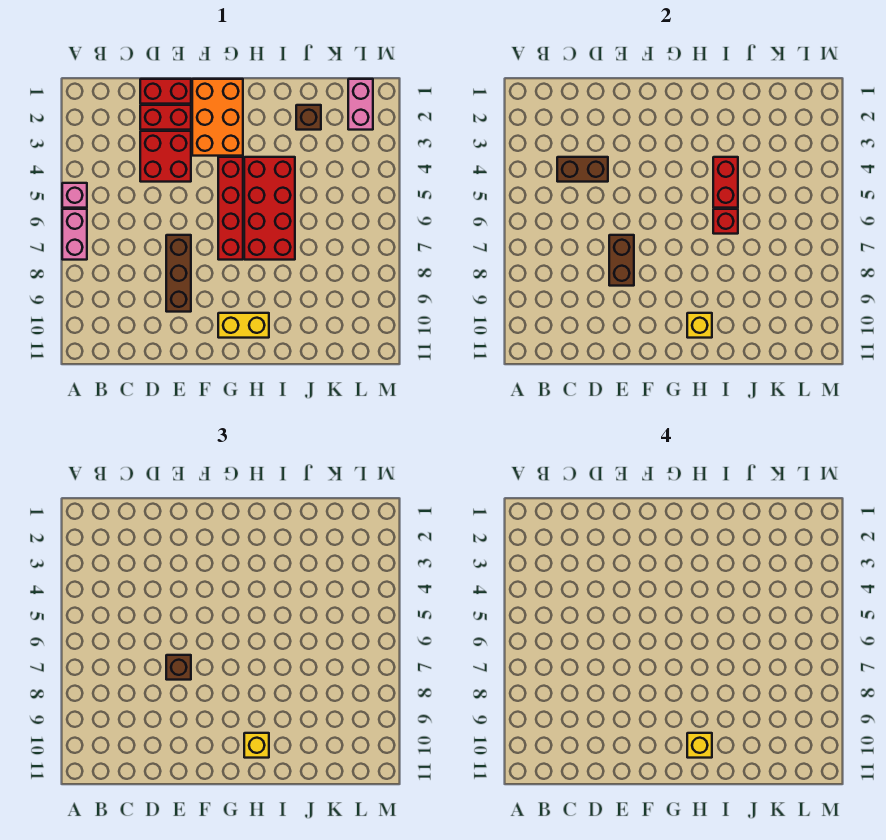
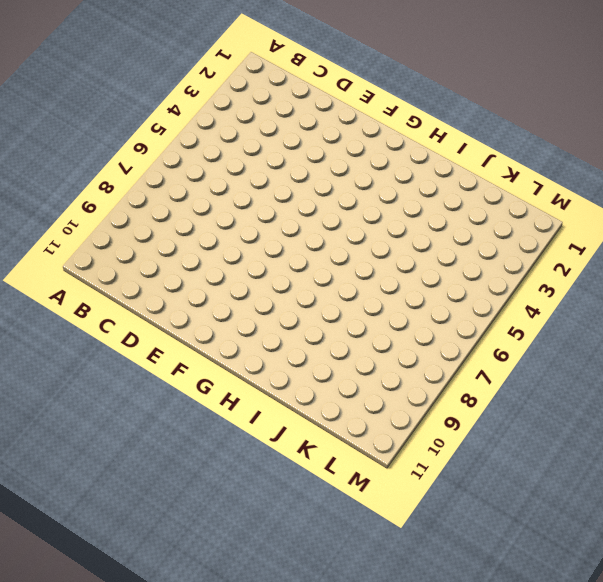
none -> pink brick A5 level 1
none -> pink brick A6:A7 level 1
none -> red brick D1:E1 level 1

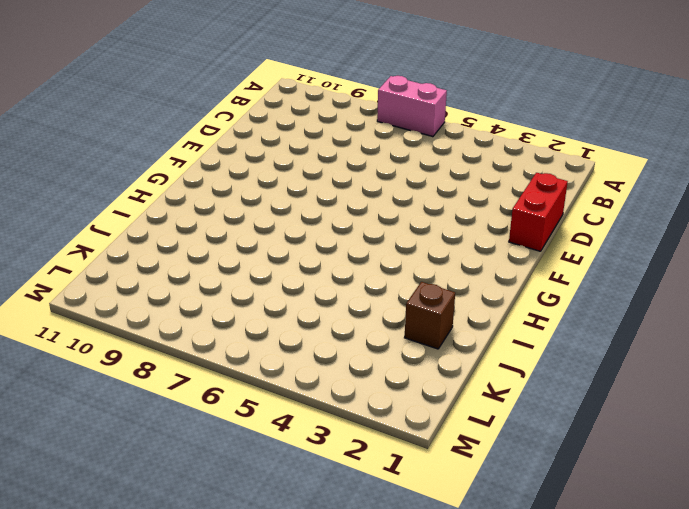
none -> pink brick A5 level 1
none -> red brick D2:E2 level 1
none -> red brick D3:E4 level 1

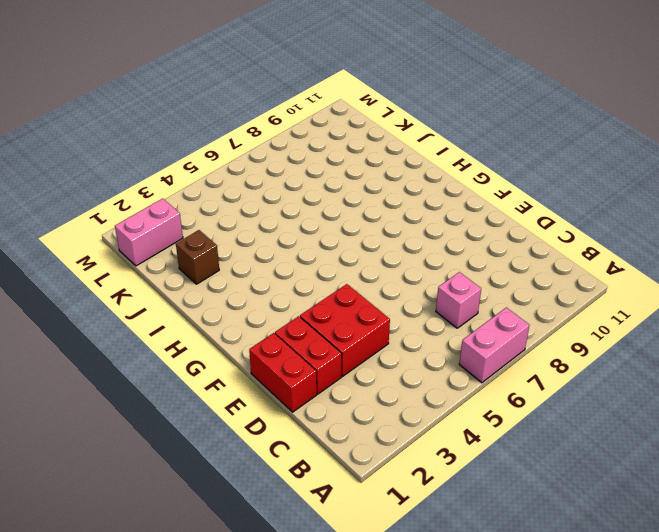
pink brick C7 level 1 -> pink brick A5 level 1
none -> brown brick E7:E9 level 1
none -> orange brick F1:G3 level 1
none -> red brick G4:G7 level 1

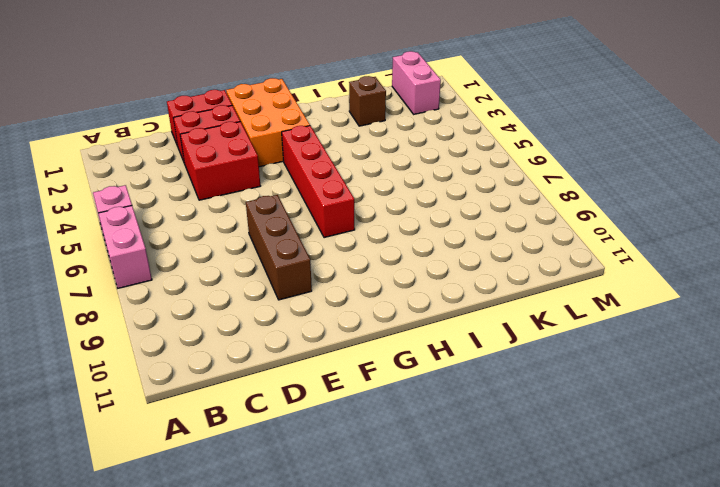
none -> yellow brick G10:H10 level 1
none -> red brick H4:I7 level 1
none -> brown brick C4:D4 level 2

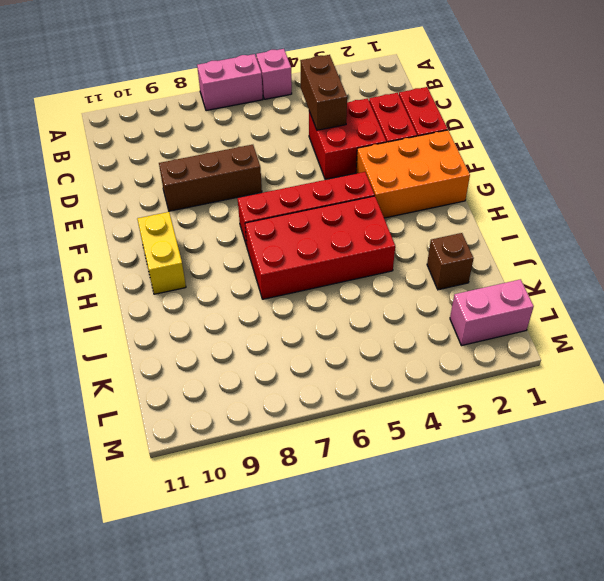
none -> brown brick E7:E8 level 2
none -> yellow brick H10 level 2
none -> red brick I4:I5 level 2

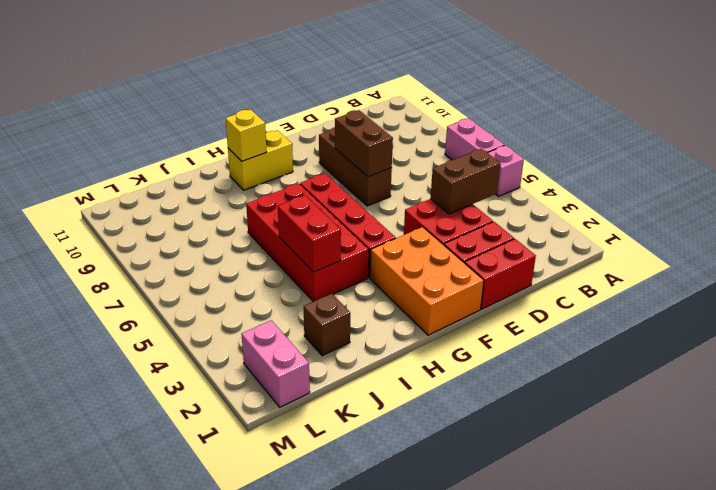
none -> red brick I6 level 2
none -> brown brick E7 level 3
none -> yellow brick H10 level 3

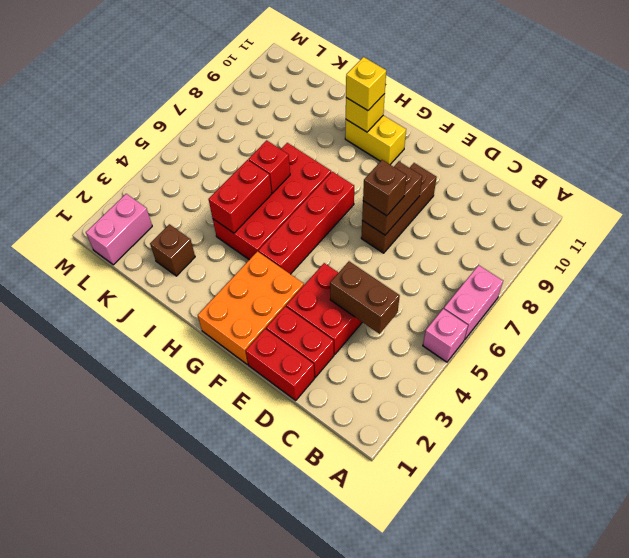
none -> yellow brick H10 level 4

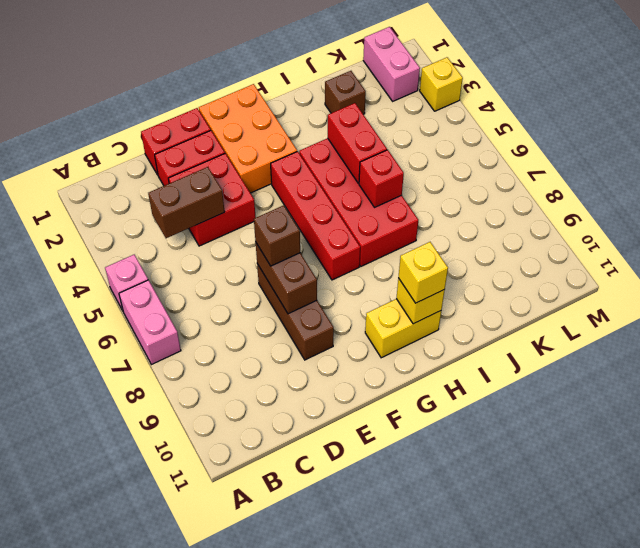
yellow brick M3 level 1 -> yellow brick H10 level 4

